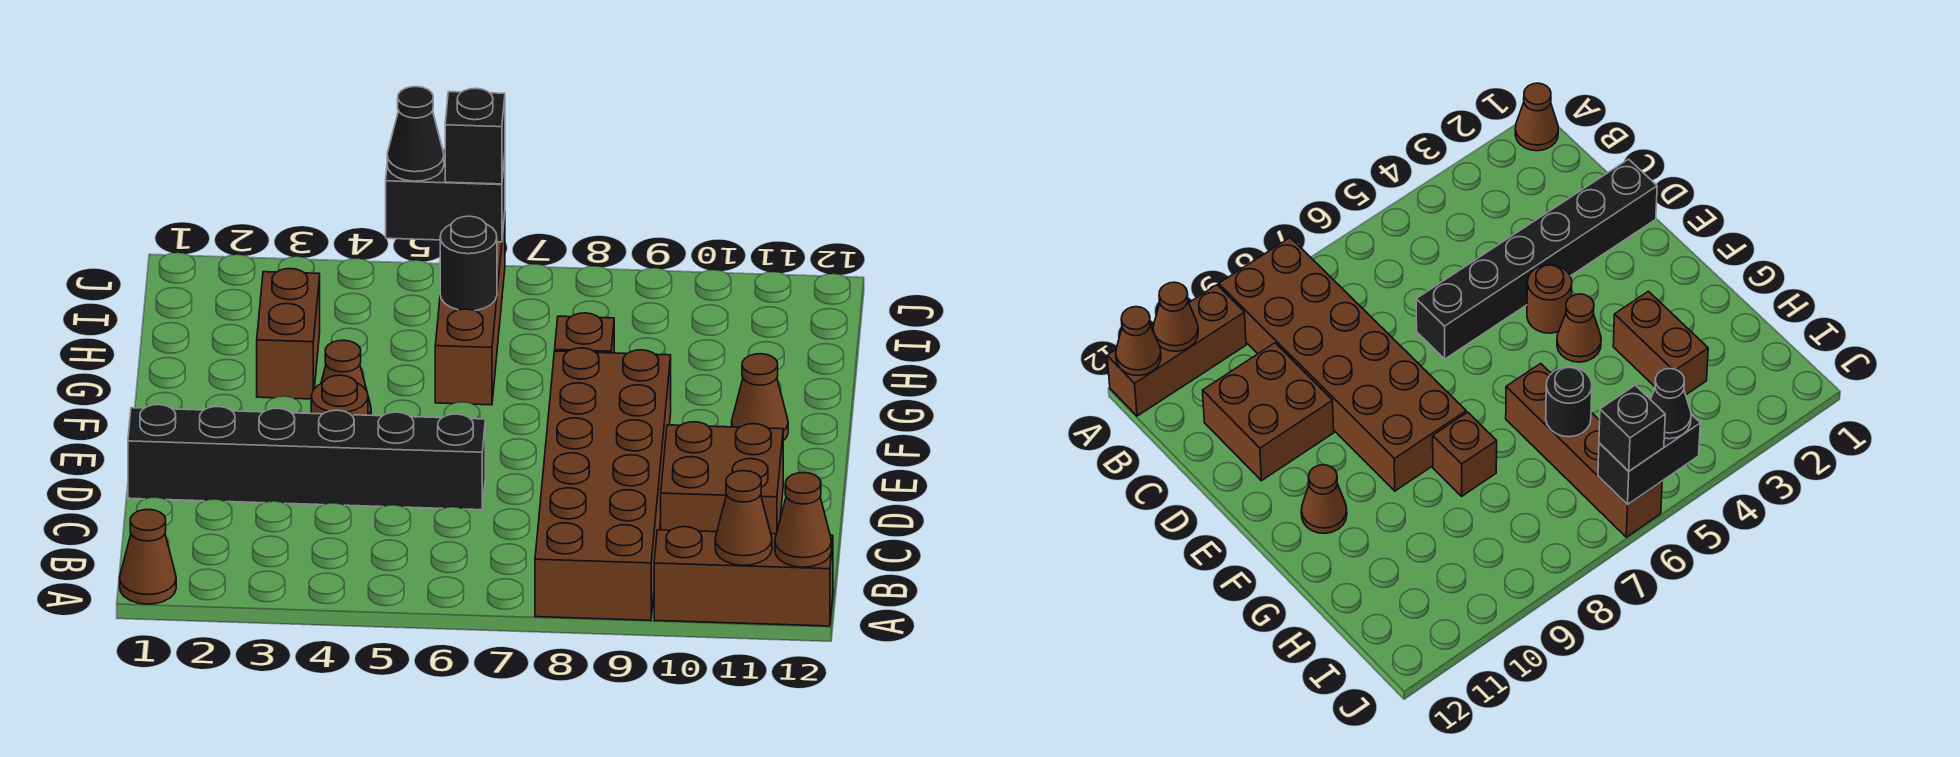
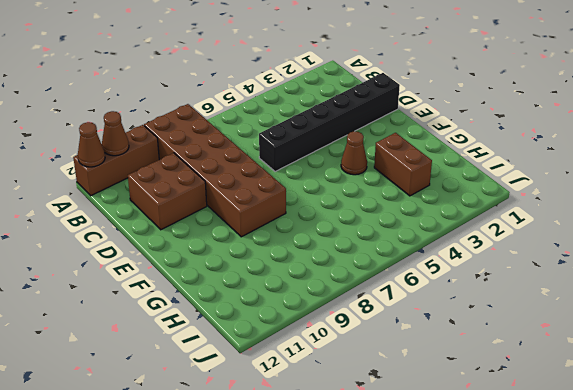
none -> brown cone A1 level 1
none -> brown round brick E4 level 1
none -> brown cone F11 level 1

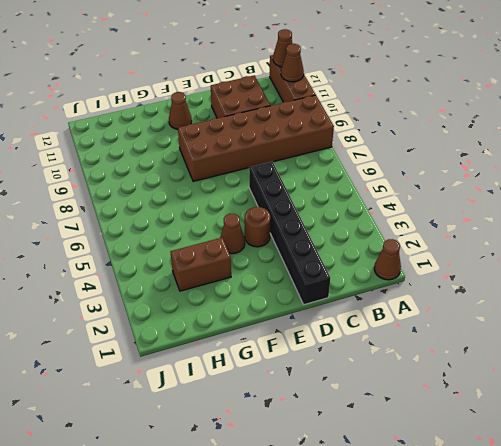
none -> brown brick G6:J6 level 1
none -> brown brick G8 level 1
none -> black round brick H6 level 2

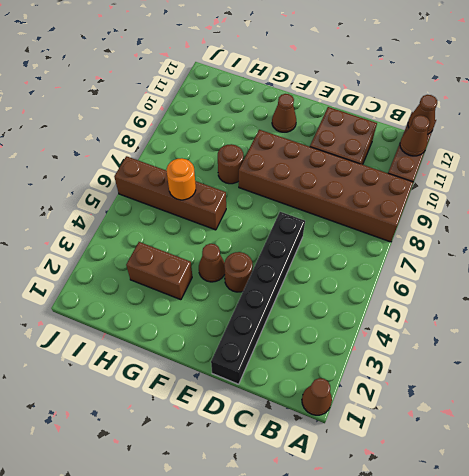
brown round brick G8 level 1 -> brown brick G8 level 1
orange round brick H6 level 2 -> black round brick H6 level 2
none -> black brick J5:J6 level 2
none -> black cone J5 level 3
none -> black brick J6 level 3

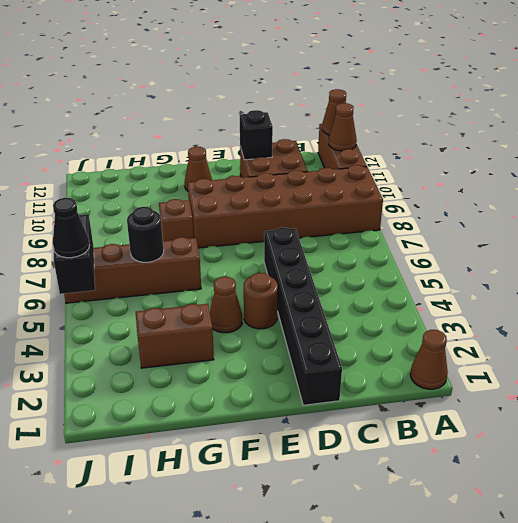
black brick D11 level 2 -> black brick J6 level 3

